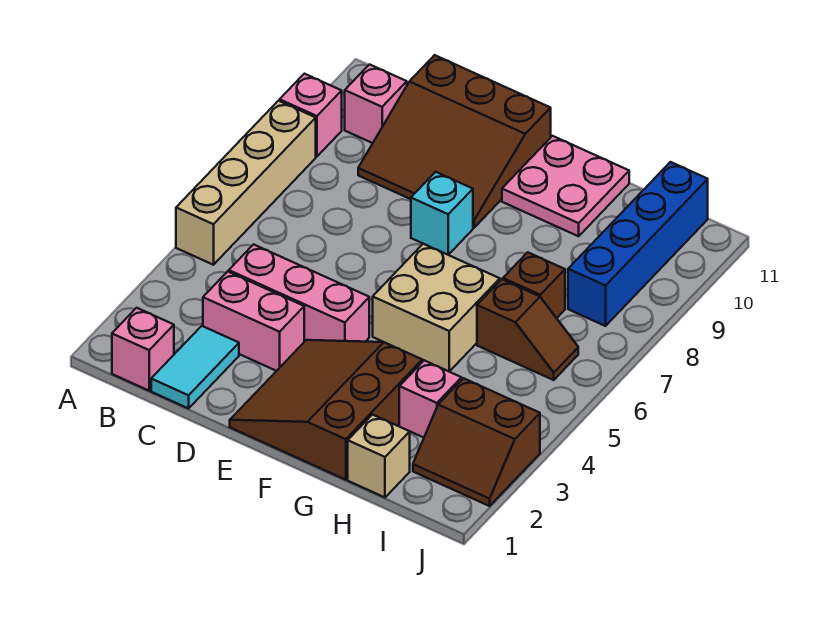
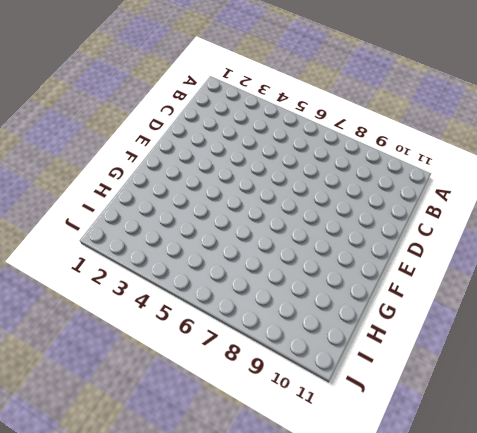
none -> tan brick A5:A8 level 1
none -> pink brick A9 level 1
none -> pink brick B1 level 1

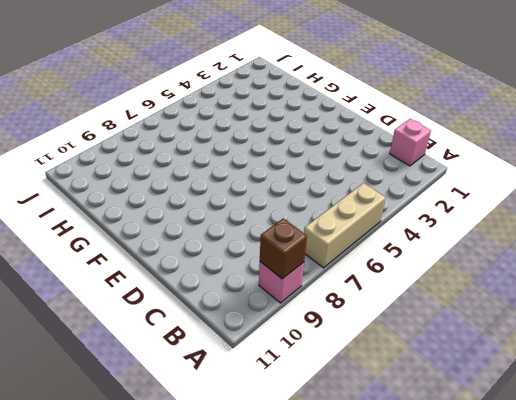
tan brick A5:A7 level 1 -> tan brick A5:A8 level 1
brown brick A9 level 2 -> brown brick H7 level 1
none -> pink brick B10 level 1
none -> cyan tile C1:C2 level 1
none -> pink brick C3:D3 level 1

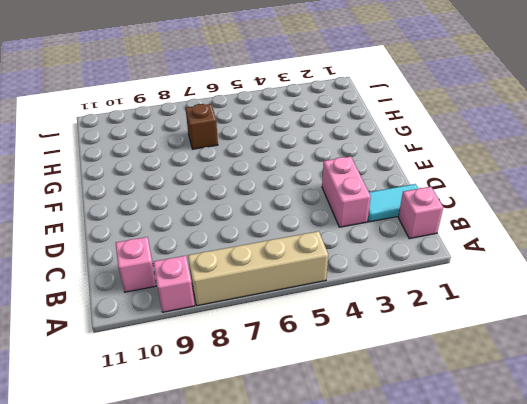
none -> pink brick C4:E4 level 1
none -> brown slope C9:E11 level 1 top 11
none -> brown slope E1:G3 level 1 top G

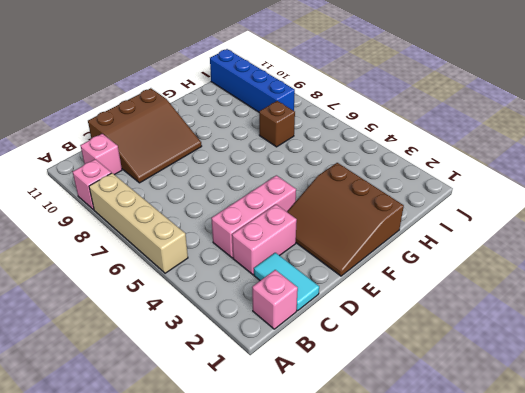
none -> cyan brick E8 level 1
none -> tan brick F5:G6 level 1
none -> pink plate F10:G11 level 1

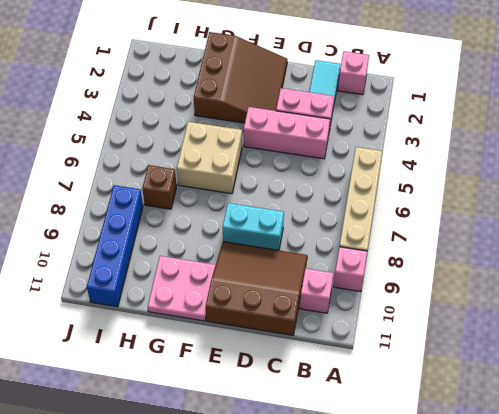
cyan brick D8:E8 level 1 -> cyan brick E8 level 1
none -> tan brick H1 level 1
none -> pink brick H3 level 1
none -> brown slope H6:I6 level 1 top H

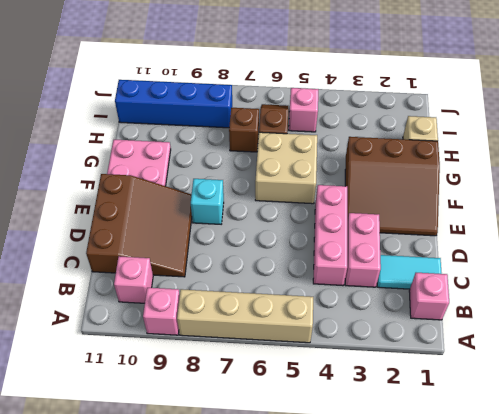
pink brick I5 level 1 -> pink brick H3 level 1
none -> brown slope I2:J3 level 1 top 3

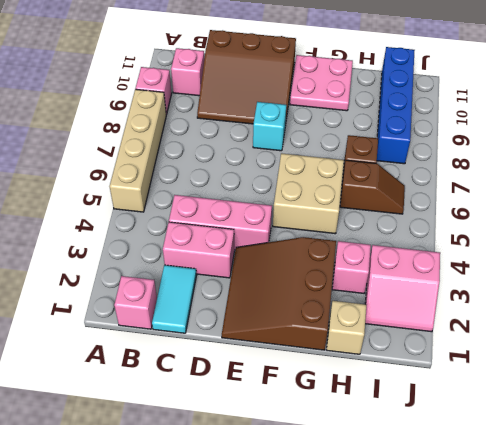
pink slope I2:J3 level 1 top 3 -> brown slope I2:J3 level 1 top 3

